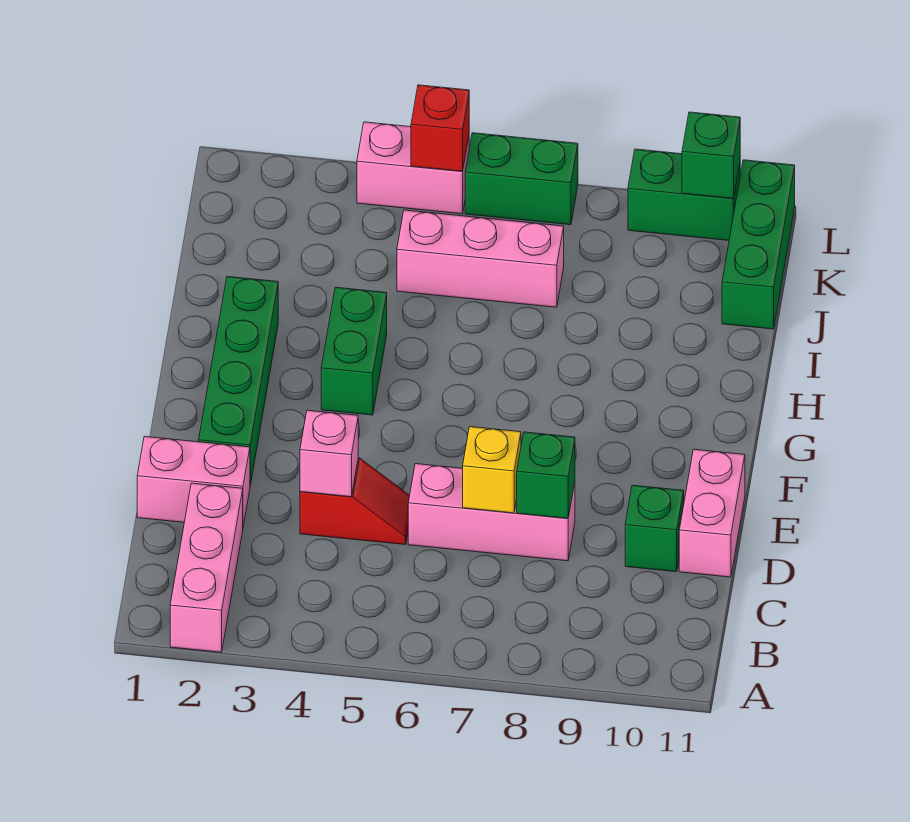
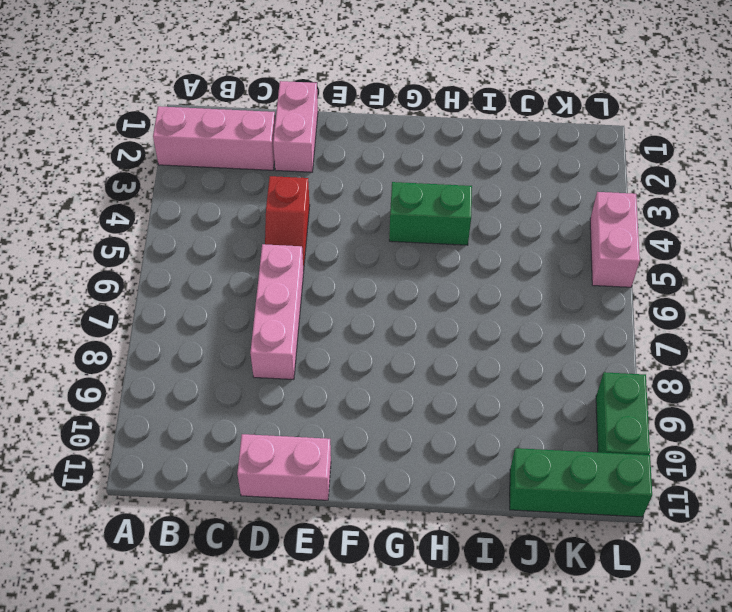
none -> green brick D10 level 1
none -> green brick E2:H2 level 1
none -> pink brick J5:J7 level 1

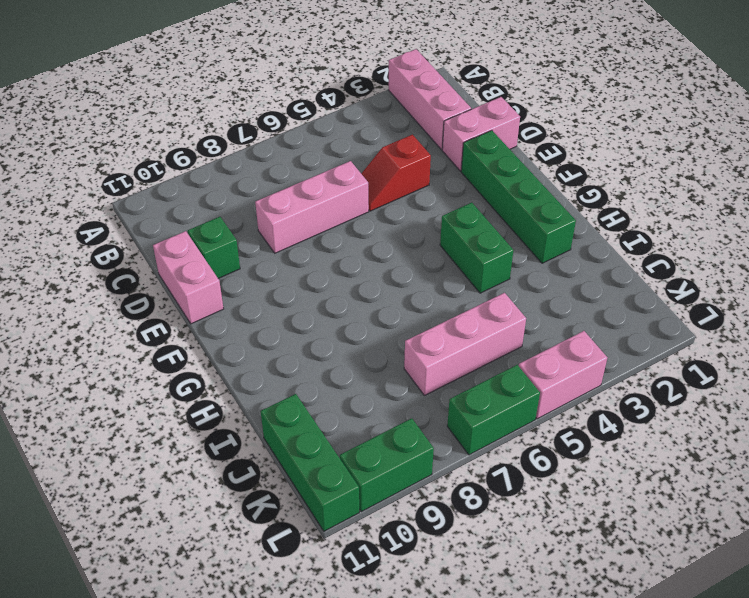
none -> pink brick D4 level 2
none -> yellow brick D7 level 2
none -> green brick D8 level 2

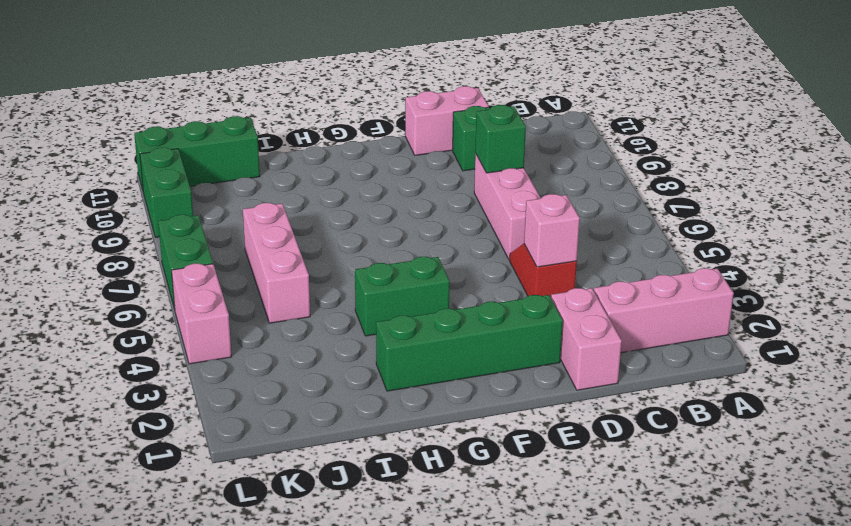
none -> yellow brick D7 level 2
none -> red brick L5 level 2
none -> green brick L10 level 2

